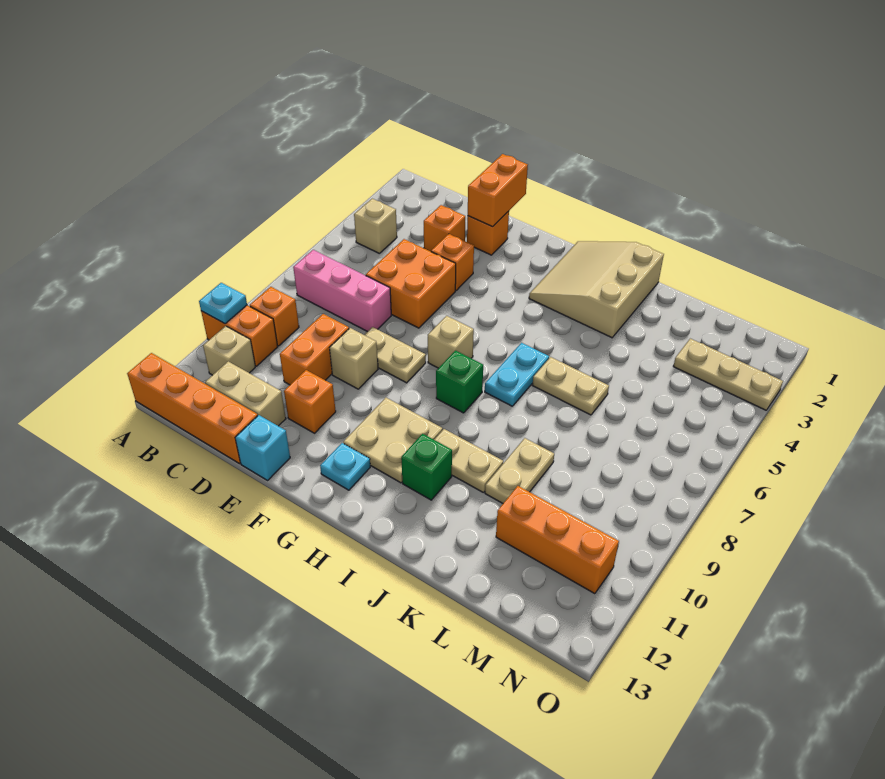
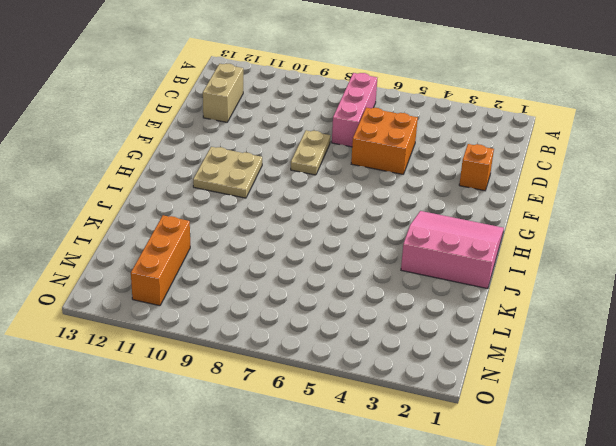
pink slope H1:J3 level 1 top J -> tan slope H1:J3 level 1 top J
none -> orange brick A10:B10 level 1
none -> orange brick A13:D13 level 1
none -> tan brick B4 level 1
none -> orange brick B9 level 1

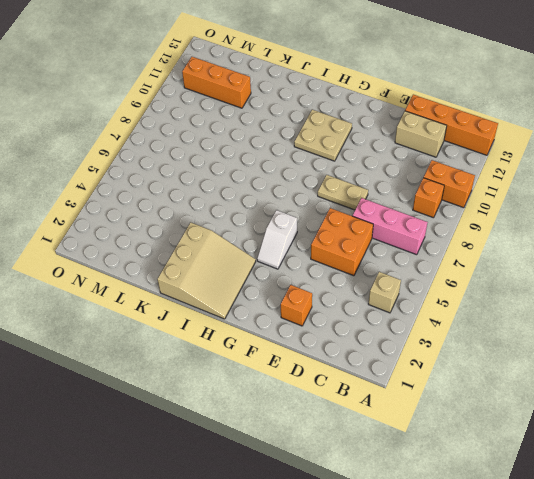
white slope G4:G5 level 1 top 5 -> none
none -> tan brick B11 level 1
none -> orange brick D3 level 1
none -> orange brick D9:D10 level 1
none -> orange brick E4 level 1

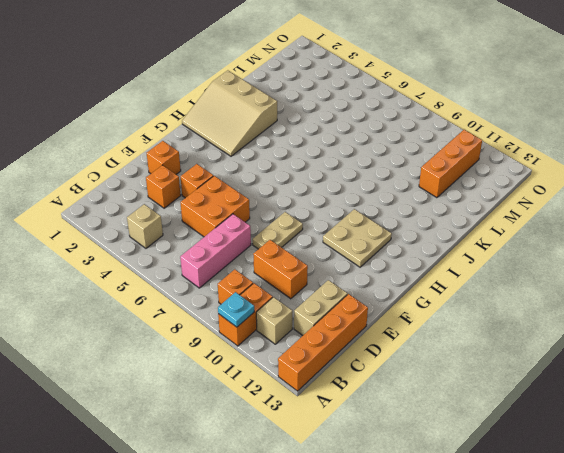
none -> tan brick E9 level 1
none -> orange brick E11 level 1
none -> cyan brick E13 level 1
none -> tan brick G7 level 1

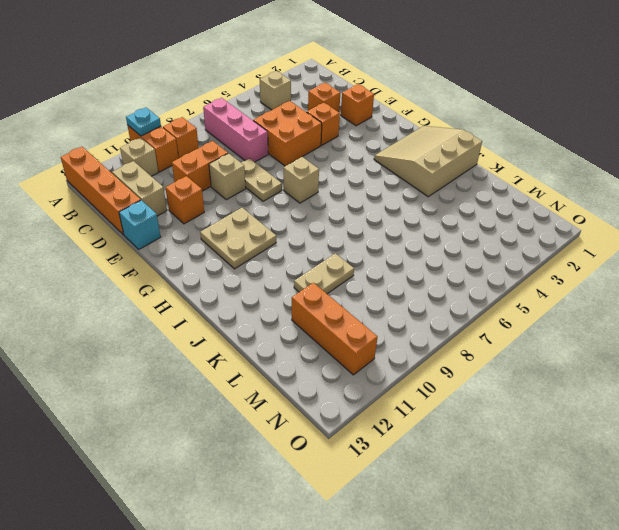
none -> cyan plate G12 level 1
none -> green brick H8 level 1
none -> cyan plate I6:I7 level 1
none -> tan plate I10:J10 level 1

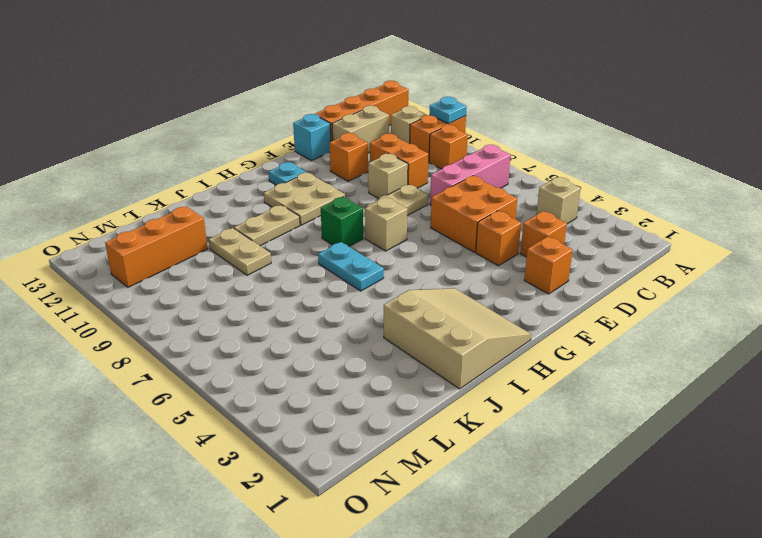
none -> green brick I11 level 1
none -> tan plate J6:K6 level 1
none -> tan plate M3:O3 level 1
none -> orange brick E1:E2 level 2

